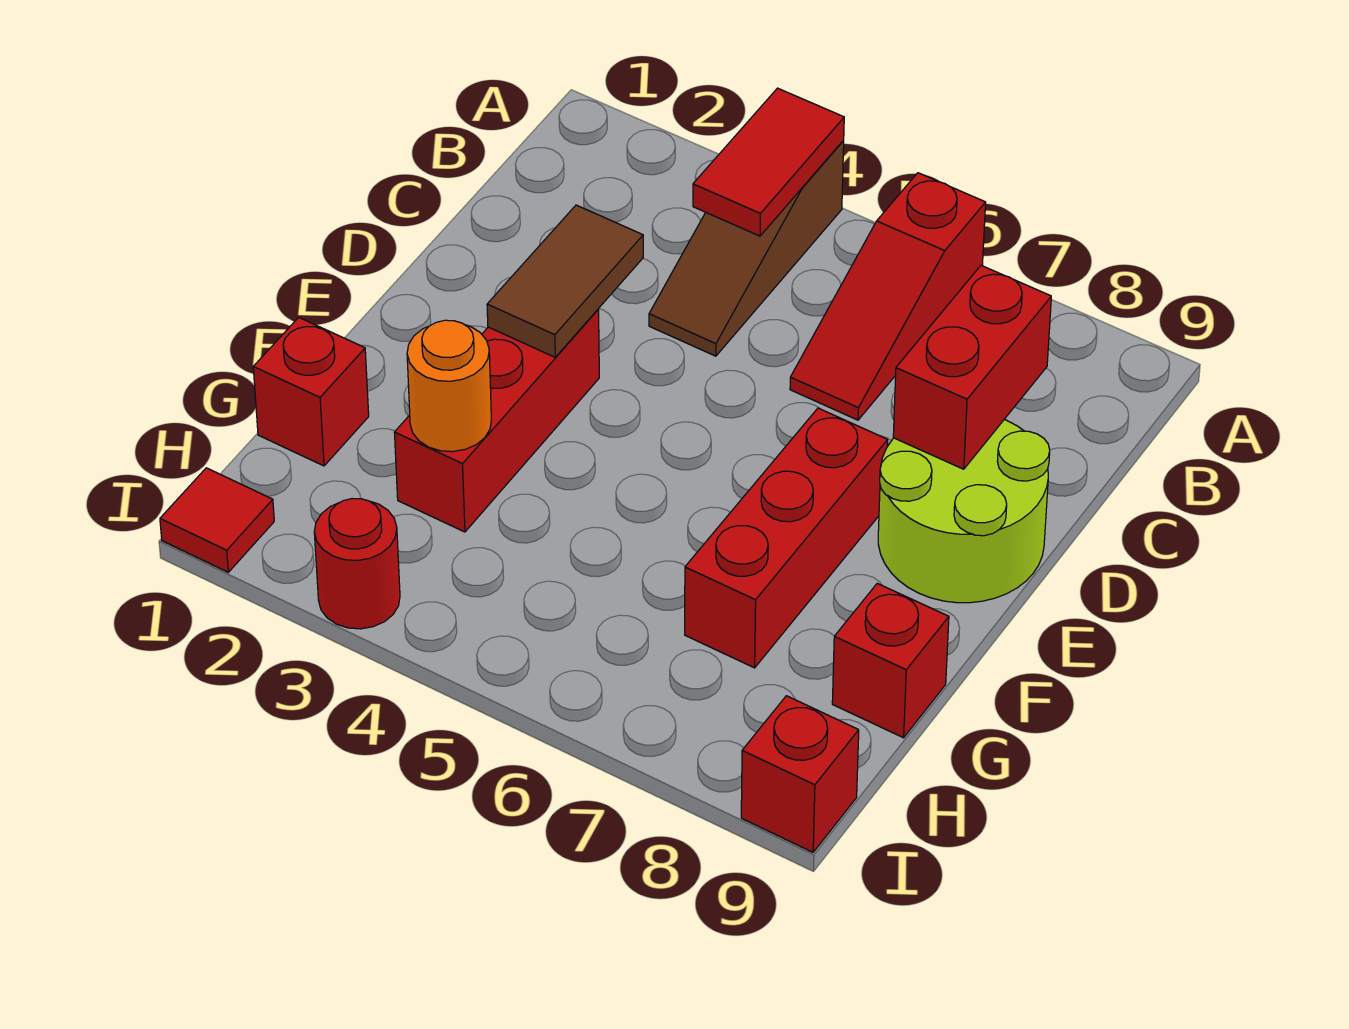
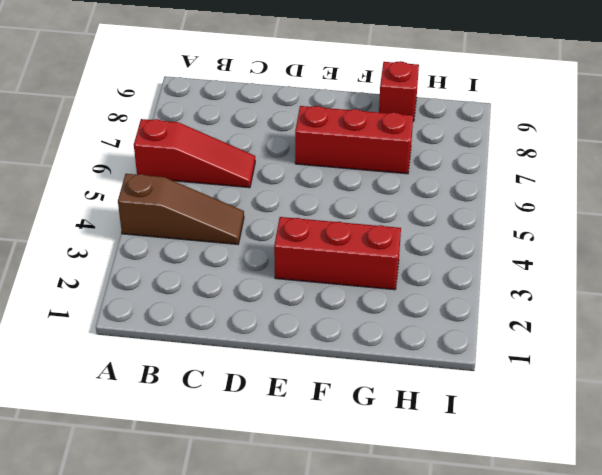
none -> lime round brick D8:E9 level 1
none -> red brick G1 level 1
none -> red tile I1 level 1

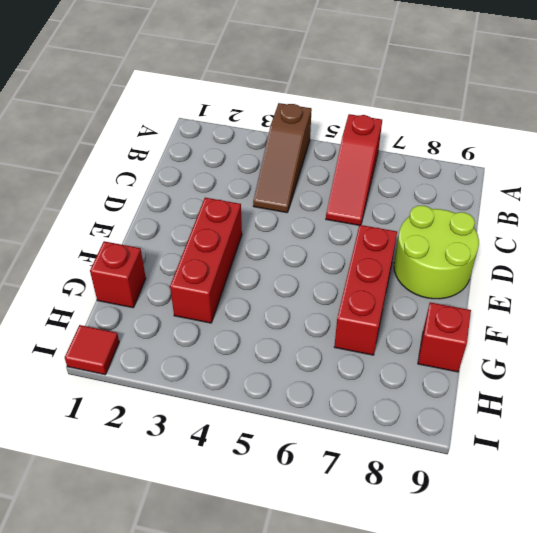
none -> red round brick I3 level 1
none -> red brick I9 level 1
none -> red tile A4:B4 level 2

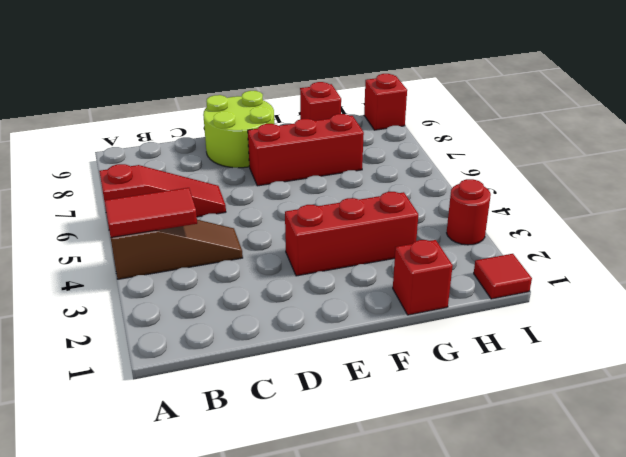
none -> red brick C8:D8 level 2
none -> brown tile D3:E3 level 2
none -> orange round brick G3 level 2

